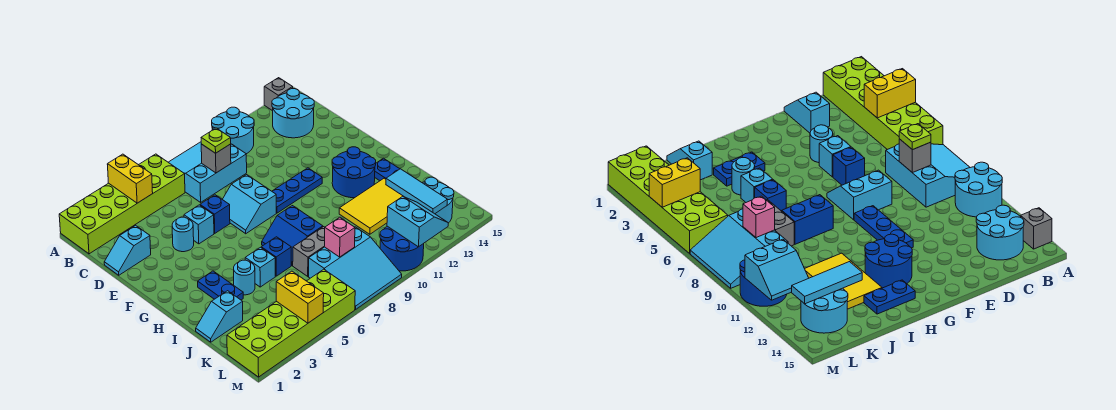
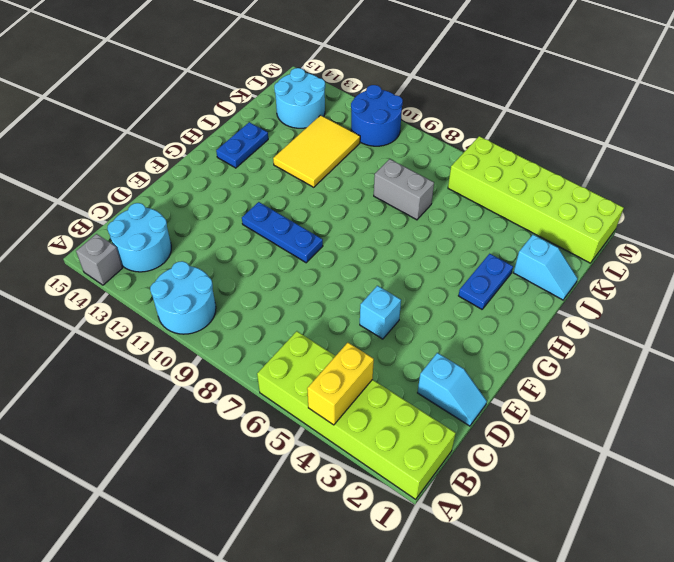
yellow tile I11:K12 level 1 -> yellow tile I11:J13 level 1
none -> cyan slope A7:C9 level 1 top C
none -> cyan round brick E4 level 1
none -> blue brick E6 level 1
none -> cyan slope E7:F8 level 1 top 8

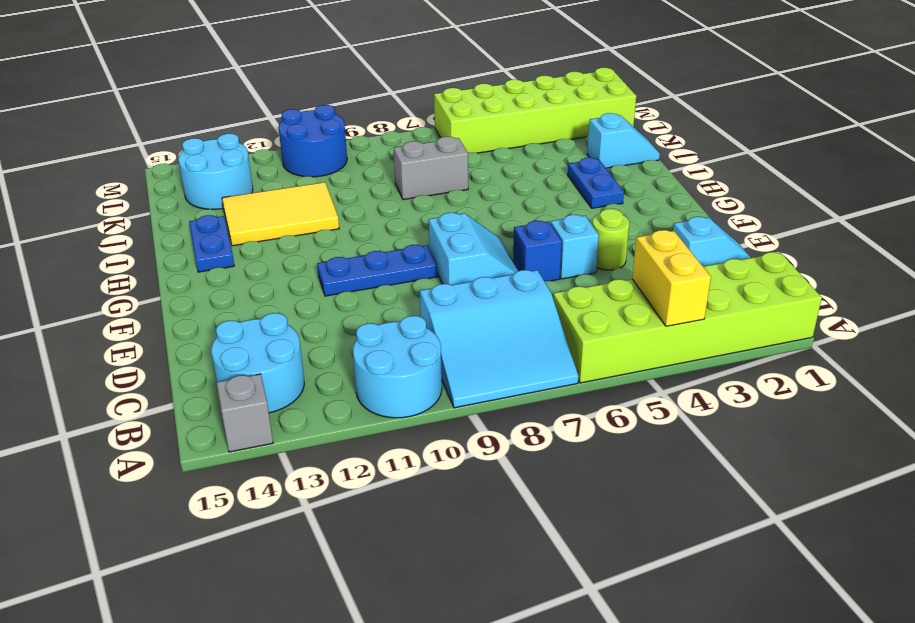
lime round brick E4 level 1 -> cyan round brick E4 level 1
none -> blue round brick G12:H13 level 1
none -> blue slope H7:I8 level 1 top 8
none -> cyan round brick I4 level 1
none -> cyan brick I5 level 1

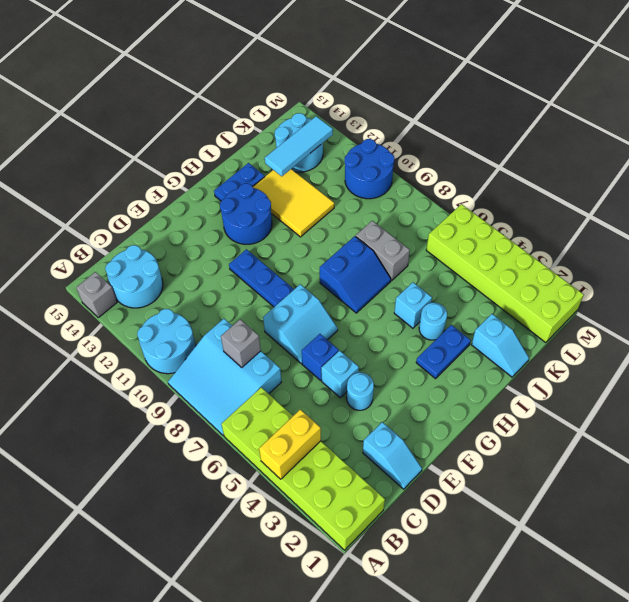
none -> blue brick I6 level 1
none -> cyan slope K7:M9 level 1 top K
none -> pink brick K8 level 2
none -> yellow brick L4:M4 level 2

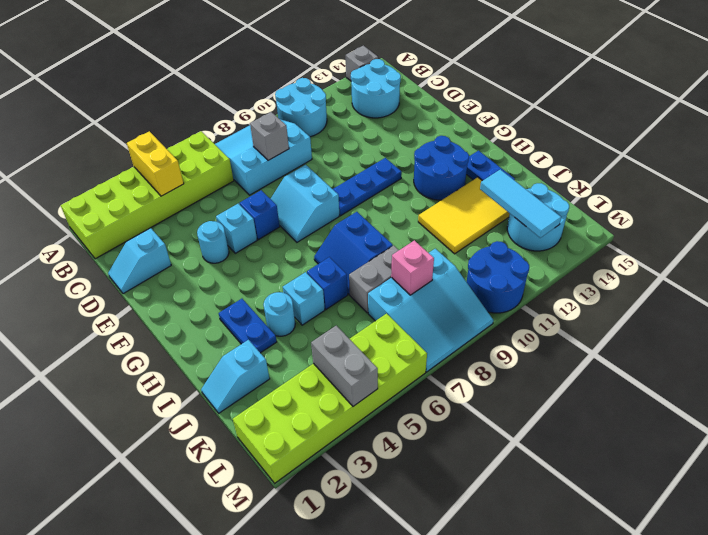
grey brick L4:M4 level 2 -> yellow brick L4:M4 level 2
none -> cyan slope L11:M12 level 2 top 11
none -> lime plate C8 level 3

